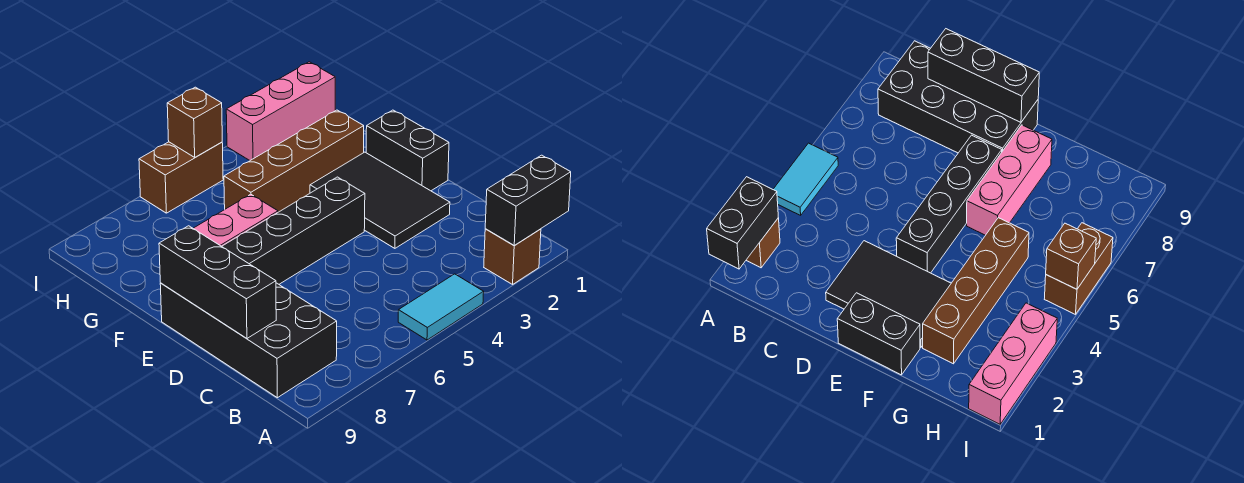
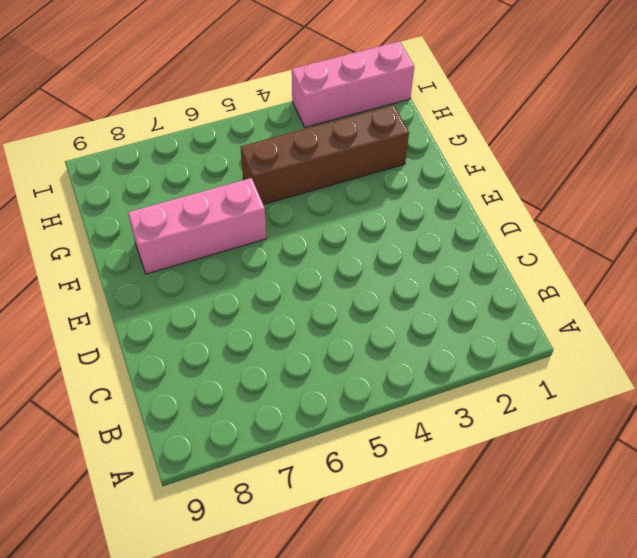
none -> brown brick A2 level 1
none -> cyan tile A4:A5 level 1
none -> black brick B8:E9 level 1

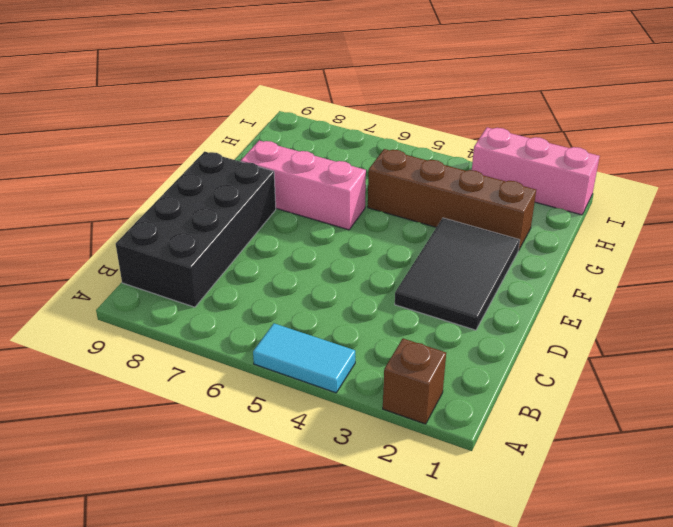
none -> black brick E1:F1 level 1
none -> black brick E4:E7 level 1
none -> brown brick I5:I6 level 1

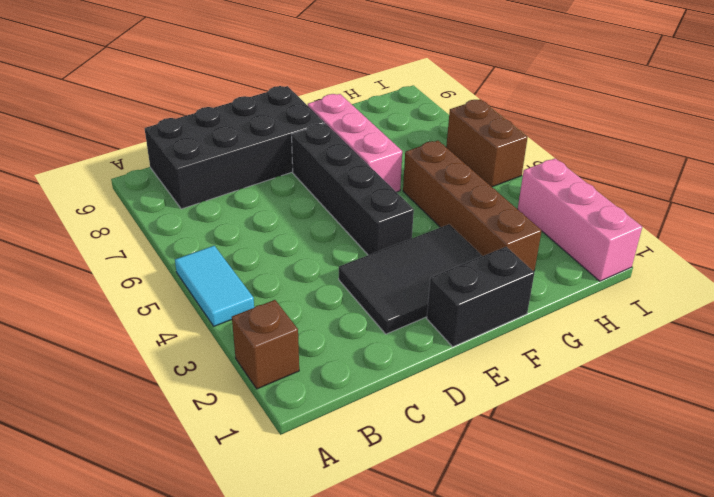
none -> black brick A1:A2 level 2
none -> black brick C9:E9 level 2
none -> brown brick I5 level 2

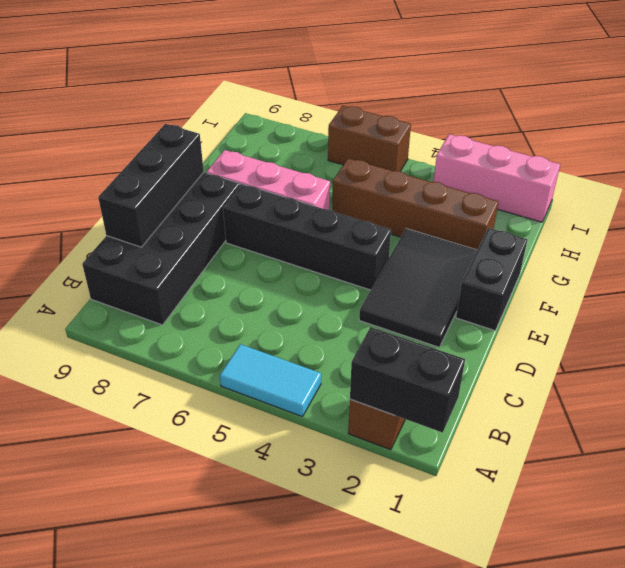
none -> brown brick I5 level 2

